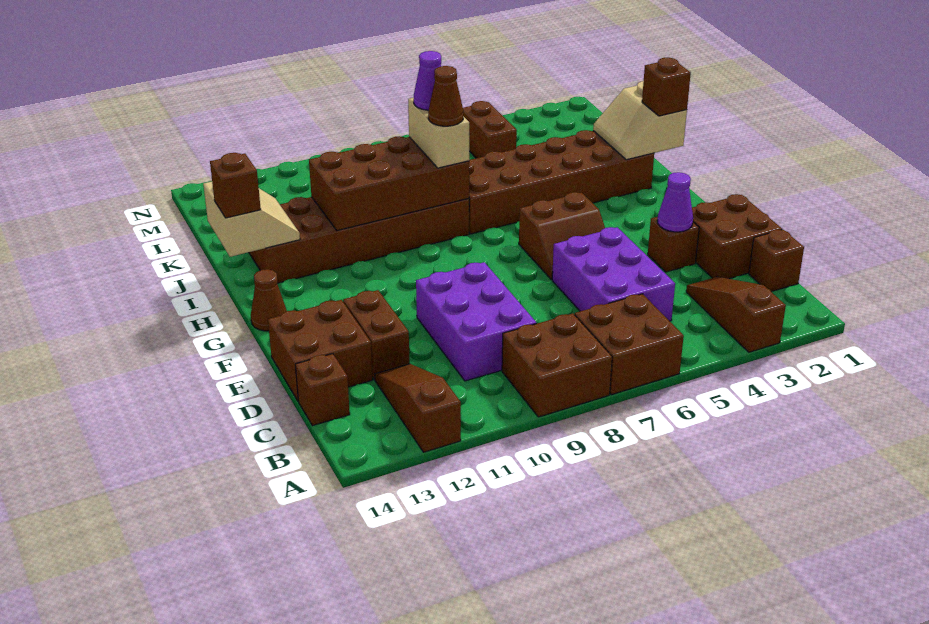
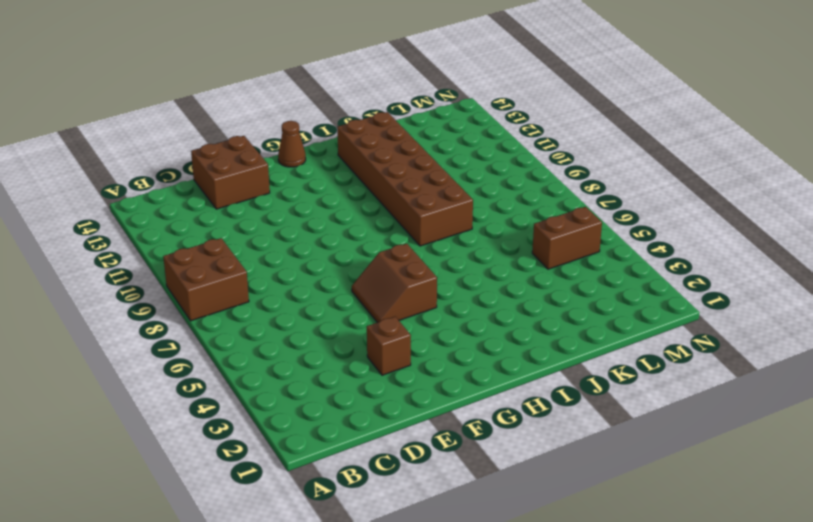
none -> brown slope A3:C3 level 1 top A
none -> brown brick A6:B7 level 1
none -> brown slope A12:C12 level 1 top A

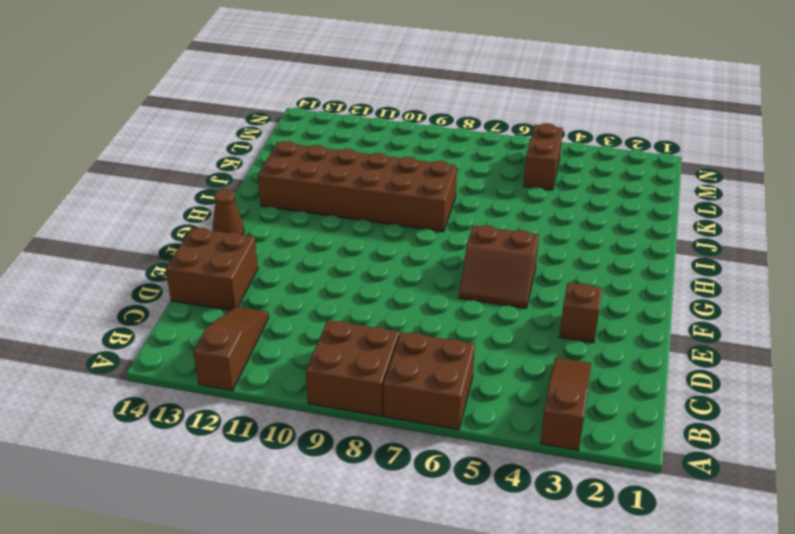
none -> brown brick C1 level 1
none -> purple brick C5:E6 level 1
none -> purple brick C9:E10 level 1

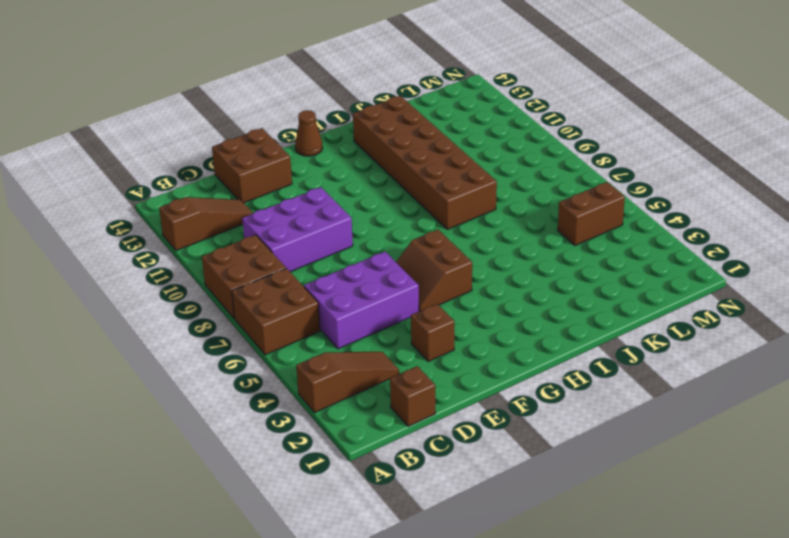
none -> brown brick C14 level 1
none -> brown brick D1:E2 level 1
none -> brown brick D12:E12 level 1

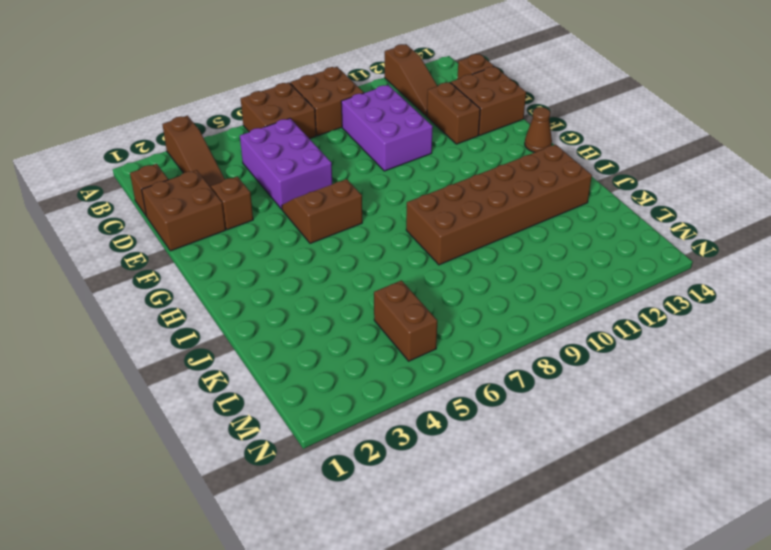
none -> brown brick I2:J7 level 1
none -> purple cone E3 level 2
none -> tan slope I1:J2 level 2 top 1

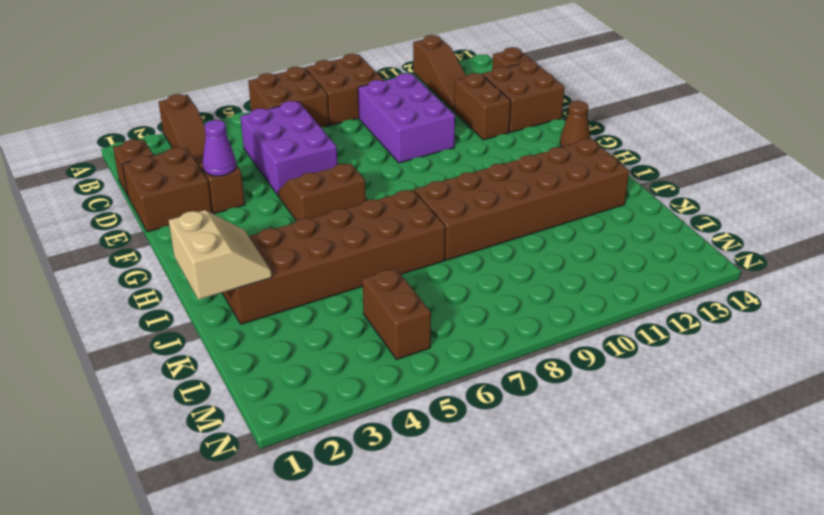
none -> brown brick I8:J11 level 2
none -> tan slope I13:J14 level 2 top 14
none -> brown brick I1 level 3

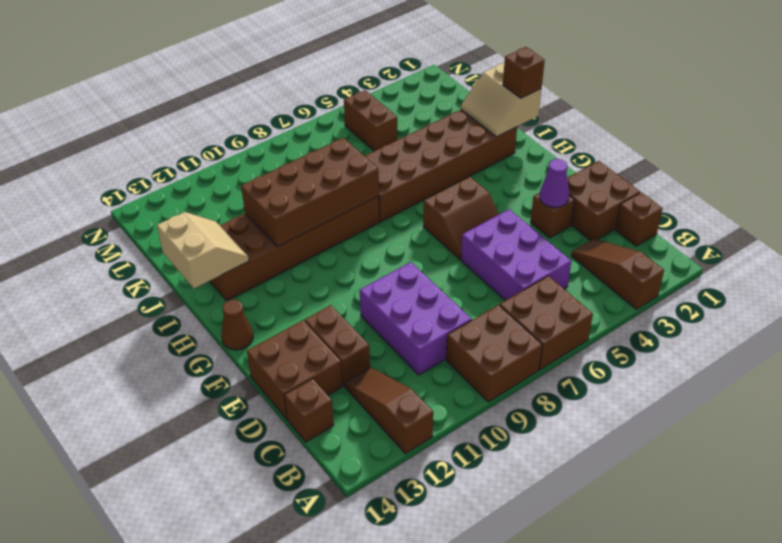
none -> tan brick I8:J8 level 3
none -> brown brick I14 level 3
none -> brown cone I8 level 4

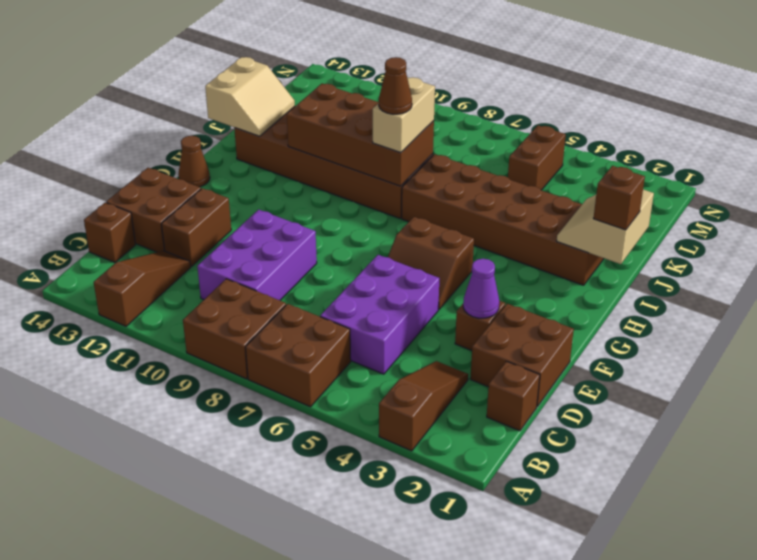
none -> brown brick I14 level 3
none -> purple cone J8 level 4

